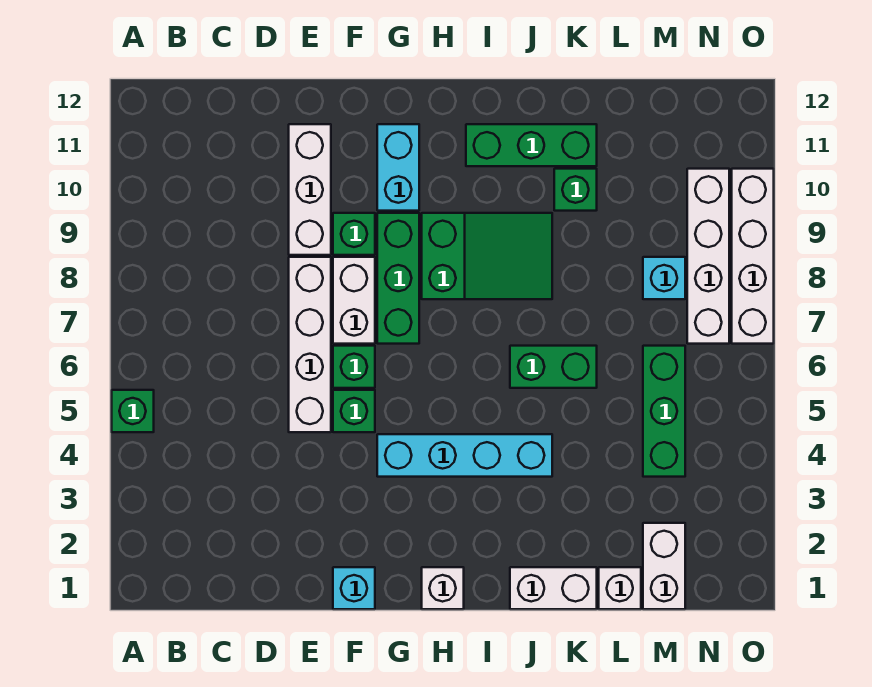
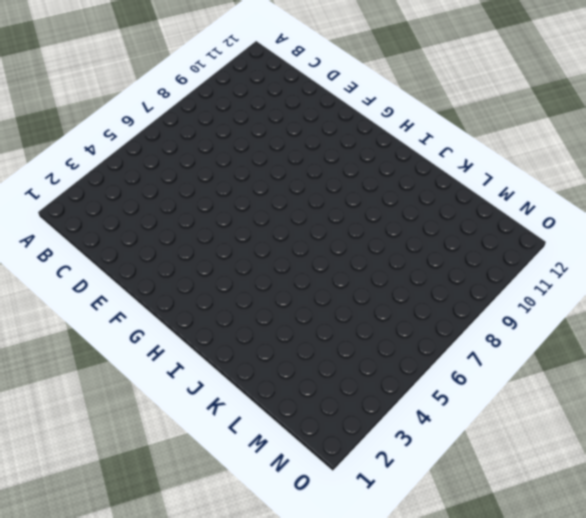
none -> green brick A5 level 1
none -> white brick E5:E8 level 1
none -> white brick E9:E11 level 1

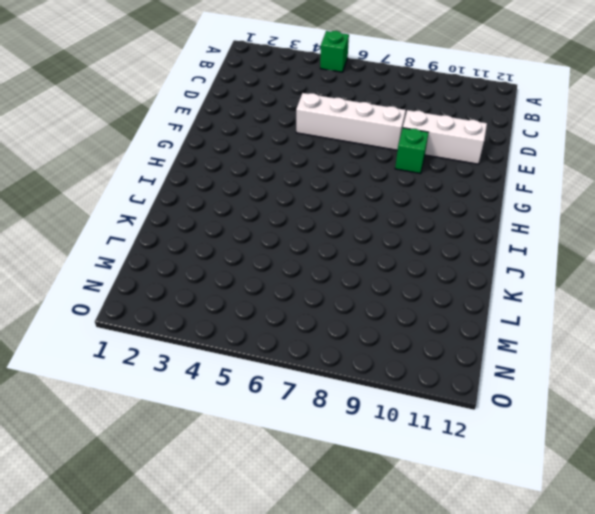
none -> cyan brick F1 level 1
none -> green brick F5 level 1
none -> green brick F6 level 1

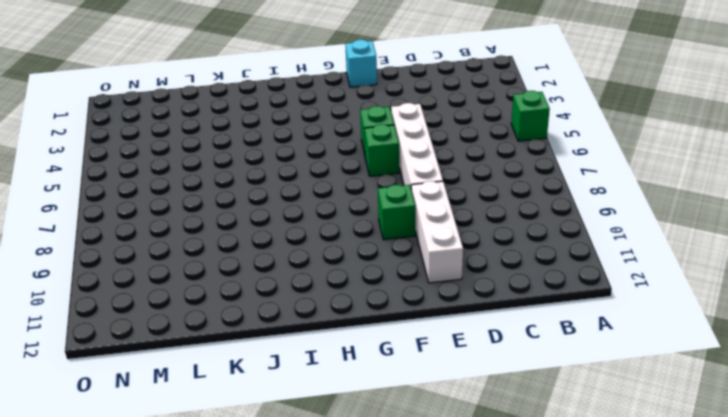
none -> white brick F7:F8 level 1
none -> cyan brick G4:J4 level 1
none -> green brick G7:G9 level 1

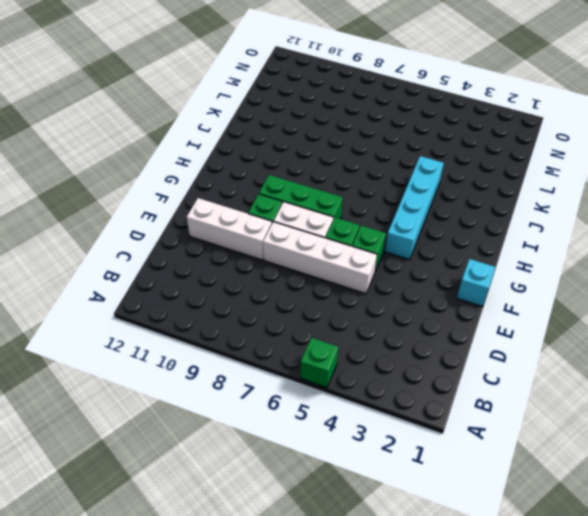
none -> cyan brick G10:G11 level 1
none -> white brick H1 level 1
none -> green slope H8:J9 level 1 top H

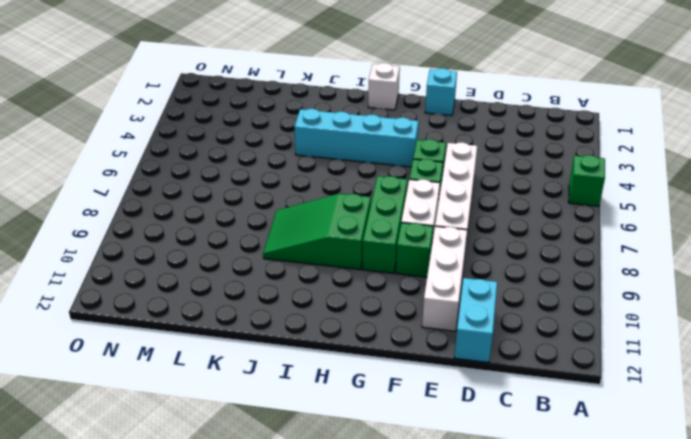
cyan brick D11:D12 level 1 -> cyan brick G10:G11 level 1
none -> green brick I11:K11 level 1
none -> white brick J1:K1 level 1
none -> green brick J6:K6 level 1

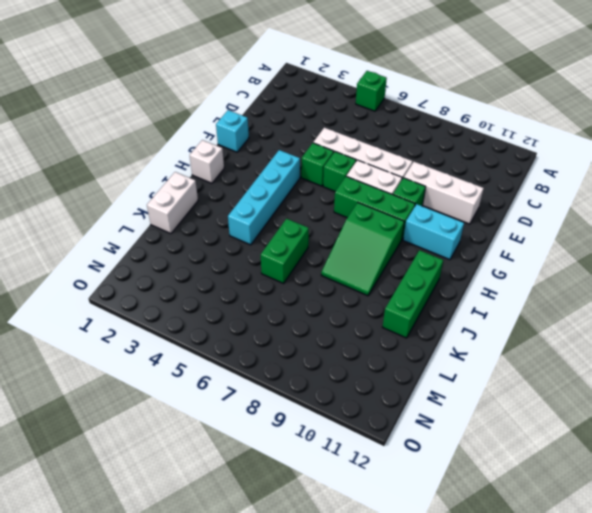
none -> green brick K10 level 1
none -> white brick L1 level 1
none -> white brick M1:M2 level 1

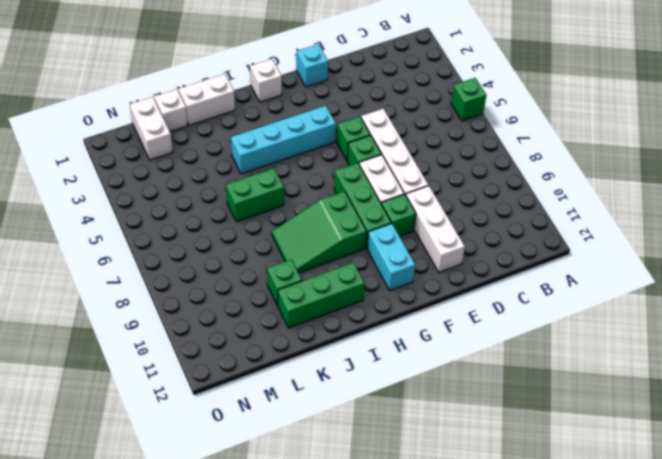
none -> green brick M4:M6 level 1
none -> cyan brick M8 level 1
none -> white brick N7:N10 level 1

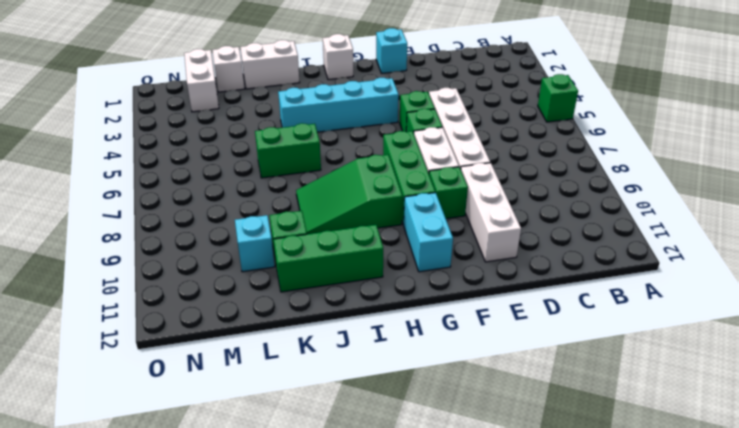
cyan brick L10 level 1 -> cyan brick M8 level 1
none -> green brick M4:M6 level 1
none -> white brick N7:N10 level 1
none -> white brick O7:O10 level 1

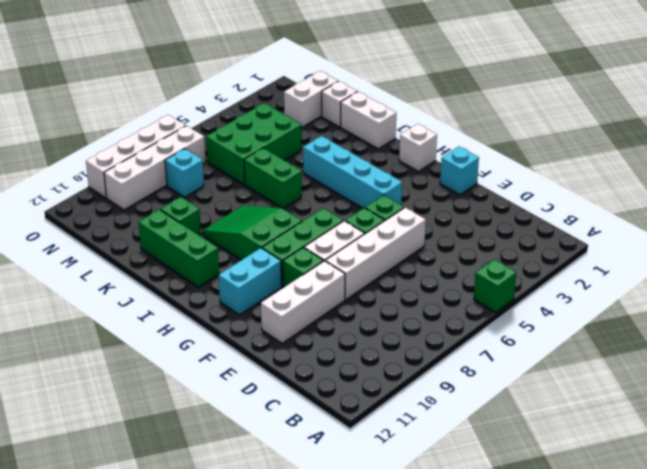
green brick L4:M6 level 1 -> green brick M4:M6 level 1

